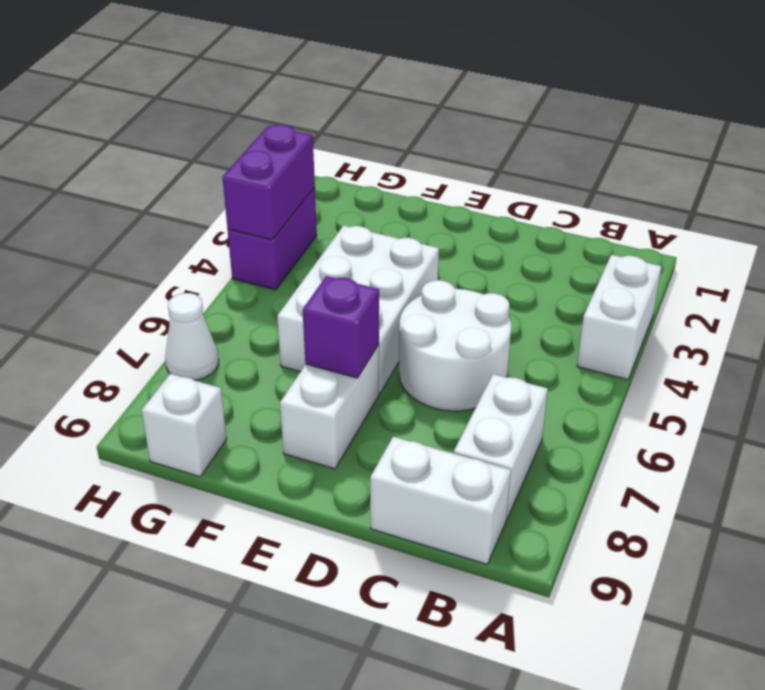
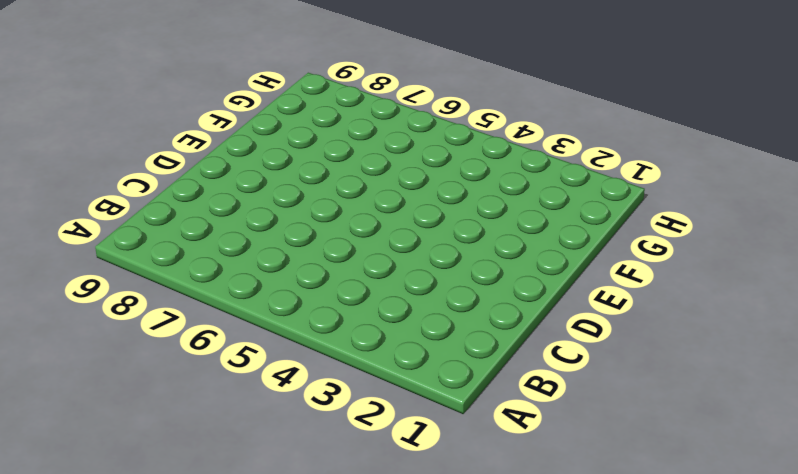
none -> white brick A3:A4 level 1
none -> white brick B7:B8 level 1

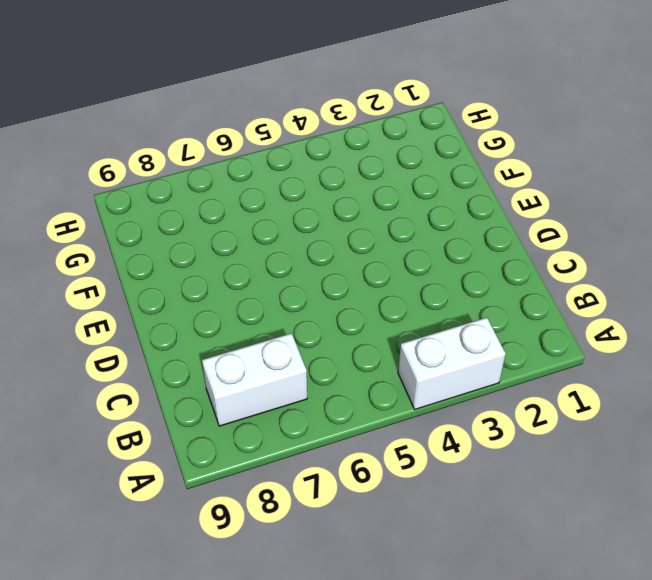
none -> white brick B9:C9 level 1
none -> white round brick C5:D6 level 1

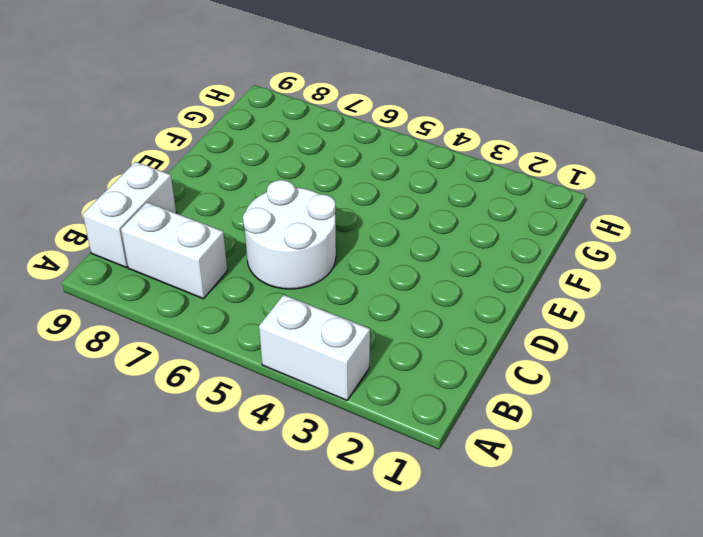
none -> white brick E4:F6 level 1
none -> white brick E7:E8 level 1

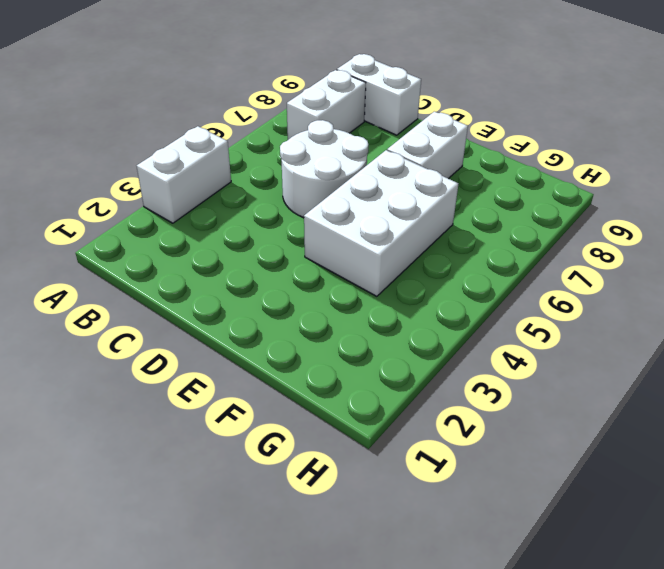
none -> white brick G9 level 1
none -> purple brick H3:H4 level 1

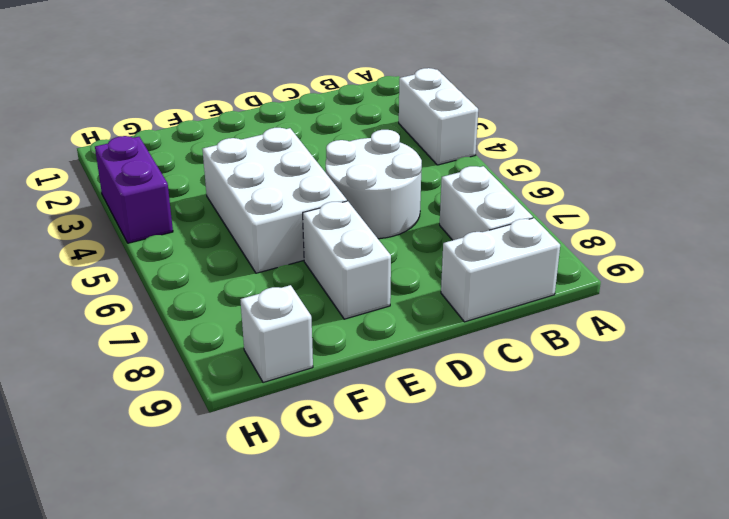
none -> white cone H7 level 1
none -> purple brick E7 level 2

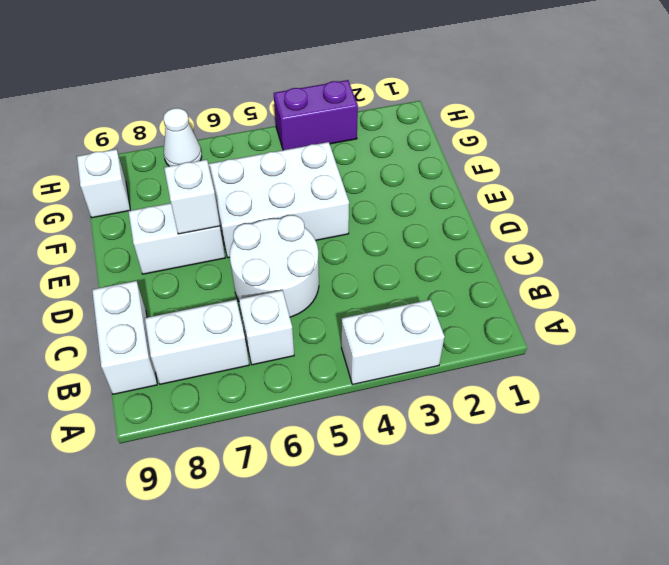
white brick B6 level 1 -> none
white brick E7 level 2 -> purple brick E7 level 2
none -> purple brick H3:H4 level 2

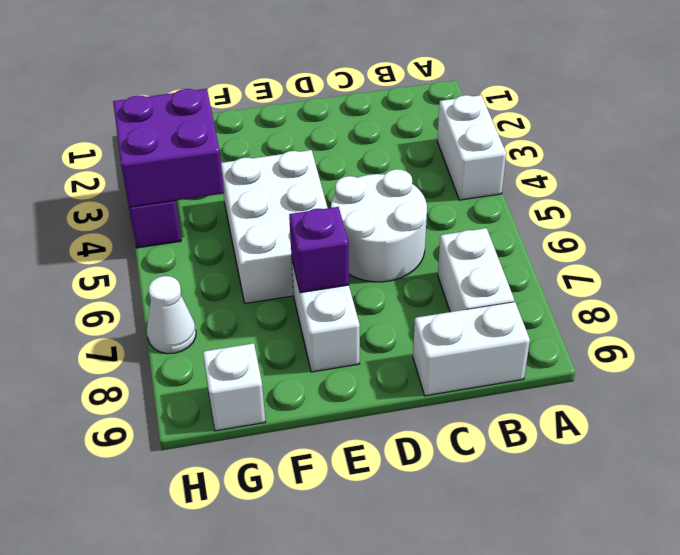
purple brick G3:H4 level 2 -> purple brick H3:H4 level 2

